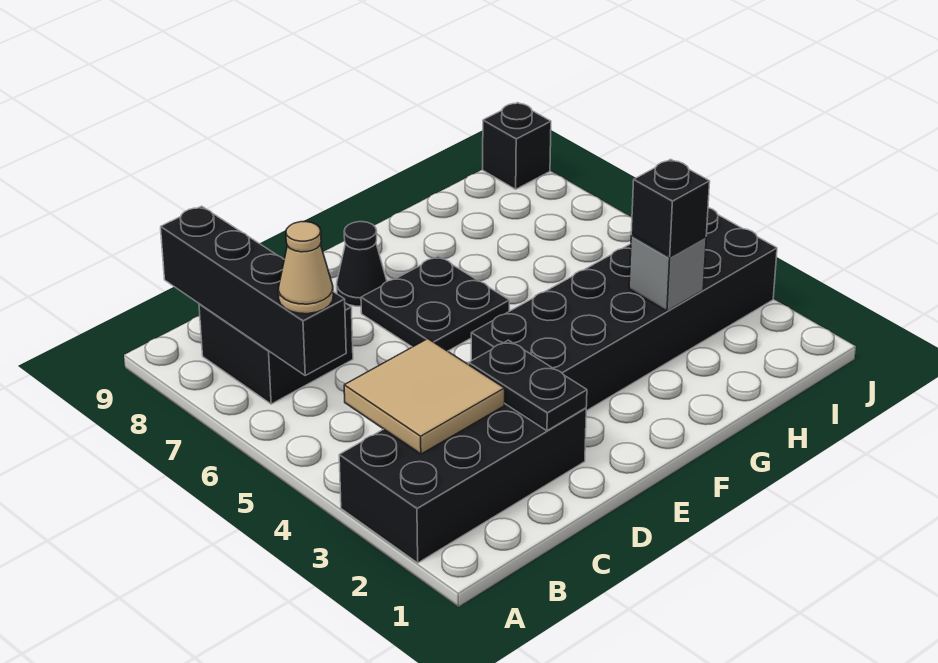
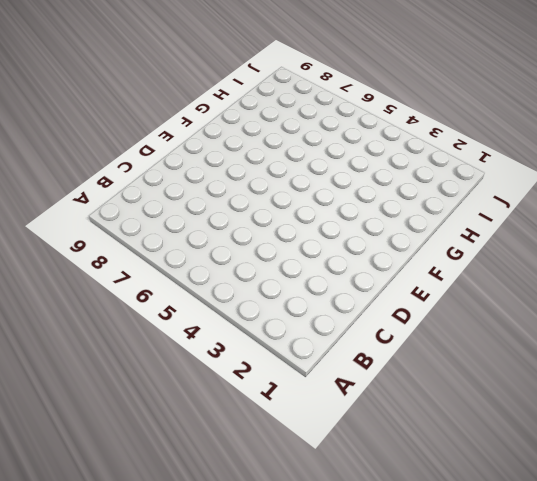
none -> black brick A2:D3 level 1
none -> black brick B7:C8 level 1
none -> black brick E3:J4 level 1

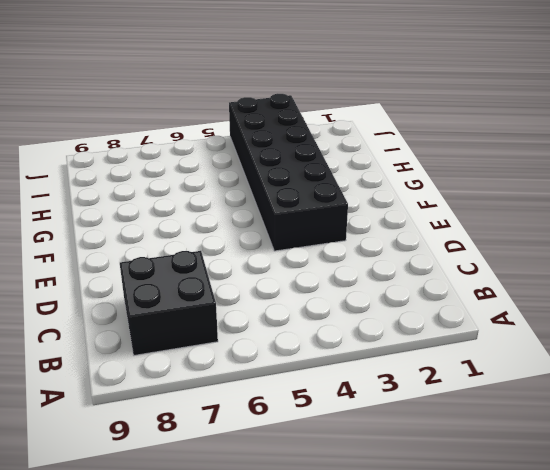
none -> black brick A2:D3 level 1
none -> black plate E6:F7 level 1
none -> black cone E8 level 1

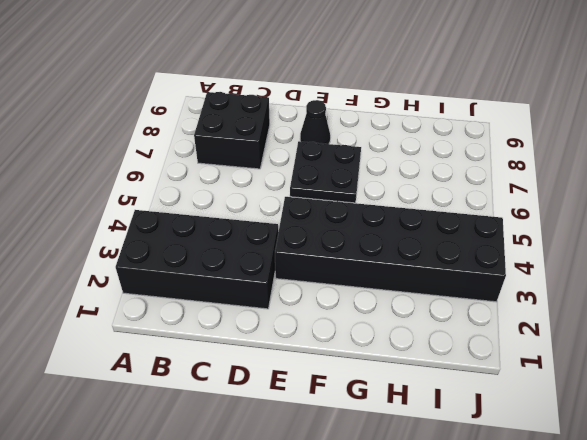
none -> black brick J9 level 1
none -> tan tile B3:C4 level 2
none -> black brick B6:B9 level 2

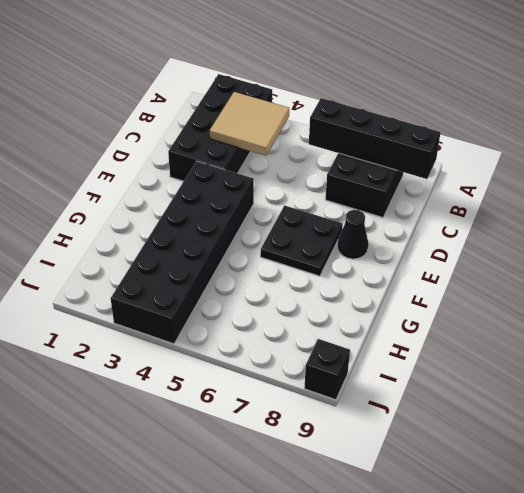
none -> black plate D2:D3 level 2
none -> grey brick H3 level 2
none -> tan cone B6 level 3

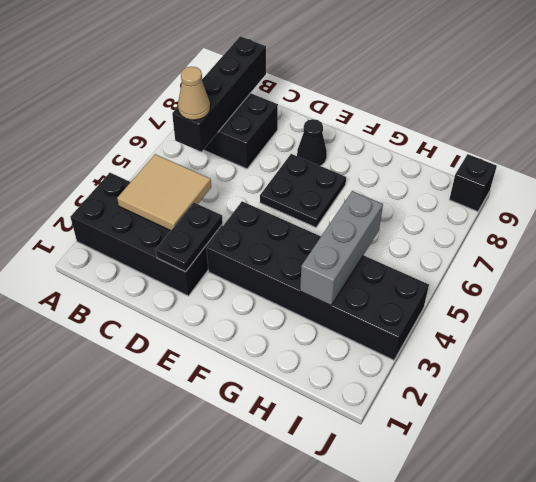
grey brick H3:H5 level 2 -> grey brick H3 level 2
none -> black brick H3 level 3

